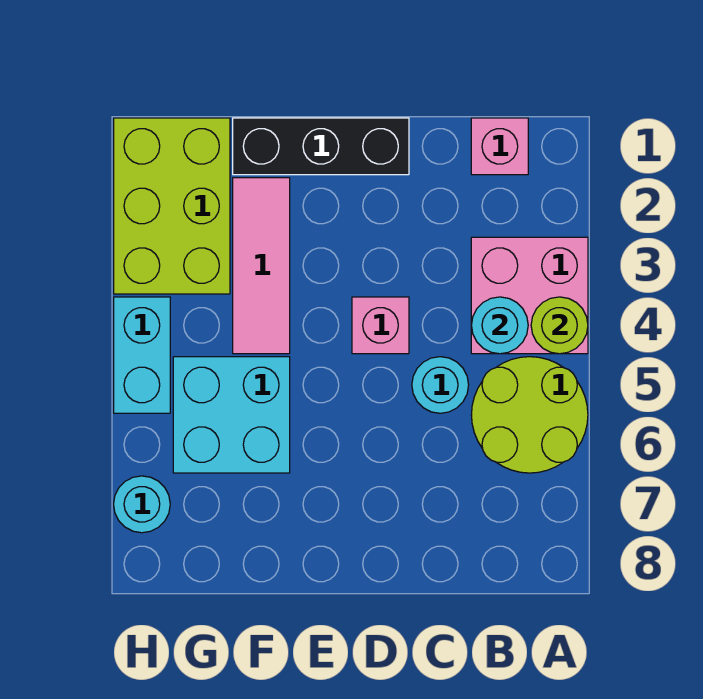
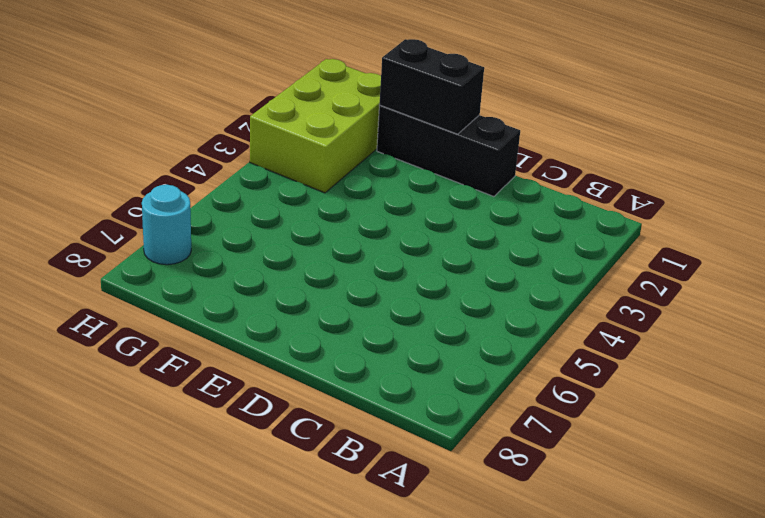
black brick E1:F1 level 2 -> none
none -> pink brick A3:B4 level 1
none -> lime round brick A5:B6 level 1
none -> pink brick B1 level 1

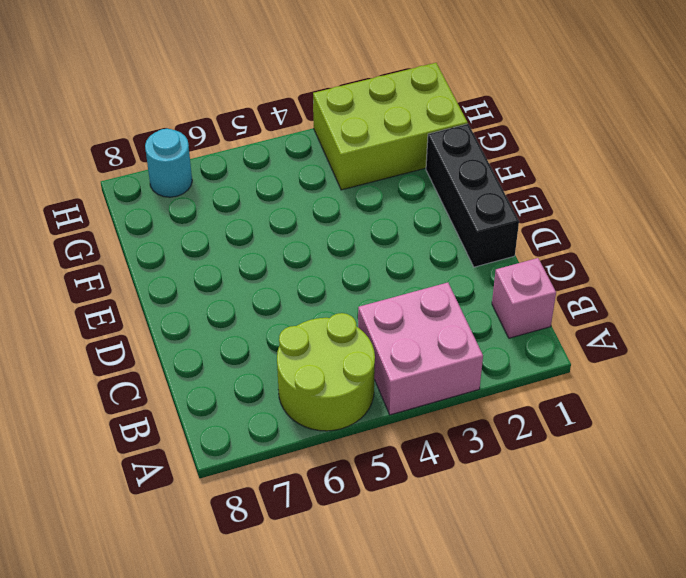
none -> cyan round brick C5 level 1
none -> pink brick D4 level 1
none -> pink tile F2:F4 level 1

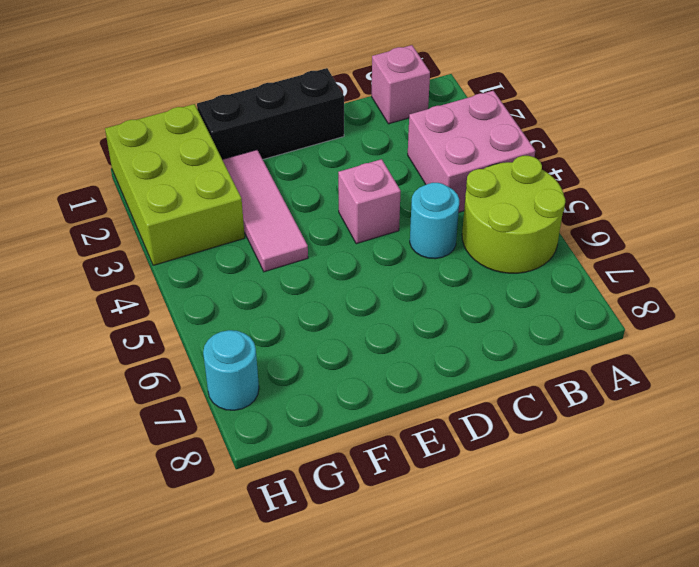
none -> cyan brick F5:G6 level 1
none -> cyan brick H4:H5 level 1
none -> lime round brick A4 level 2

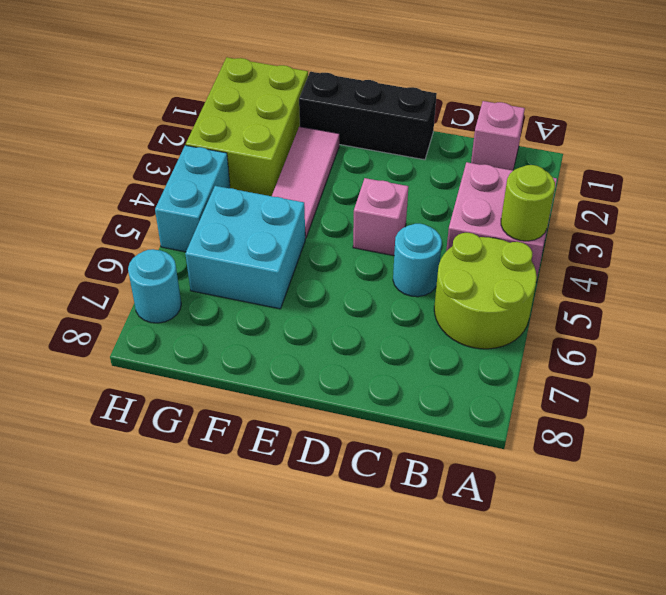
none -> cyan round brick B4 level 2

